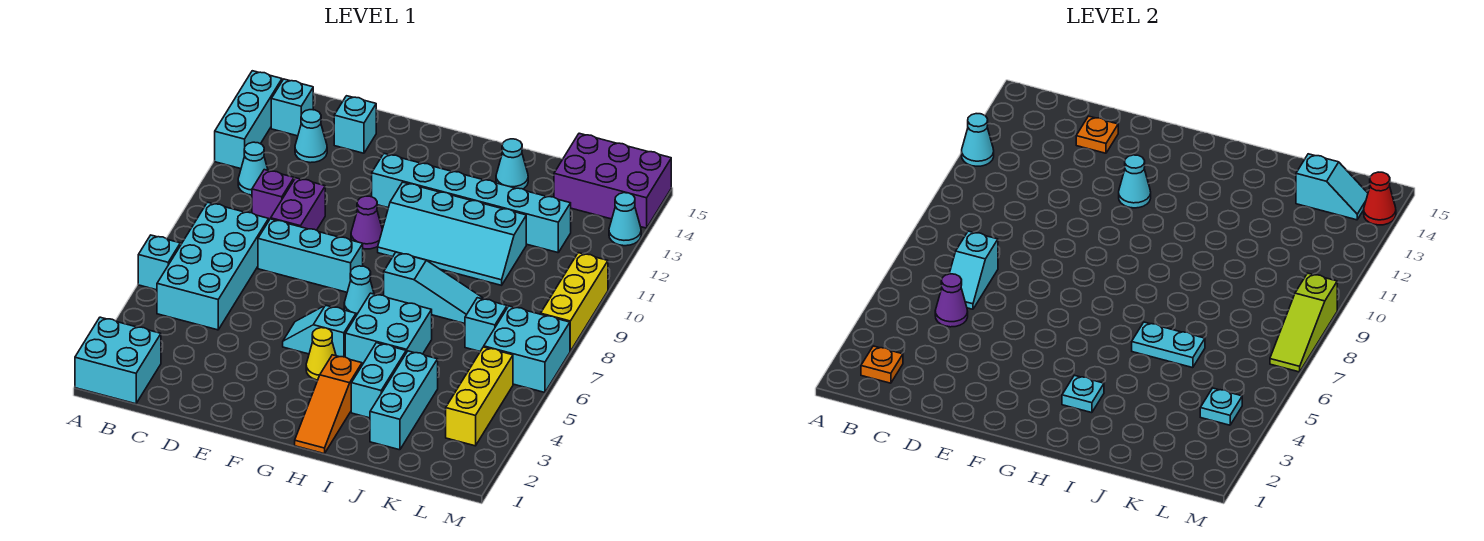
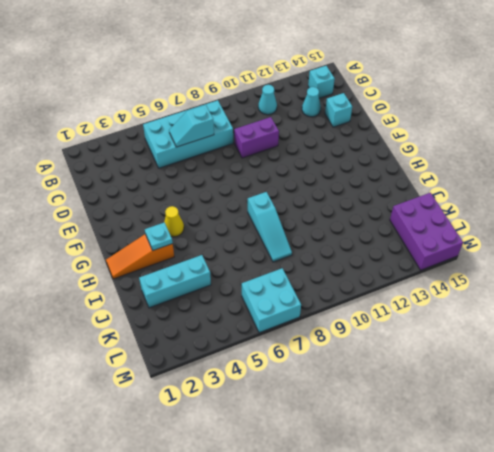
none -> cyan brick A1:B2 level 1
none -> cyan brick A6 level 1
none -> cyan brick A12:A14 level 1
none -> purple brick C10 level 1

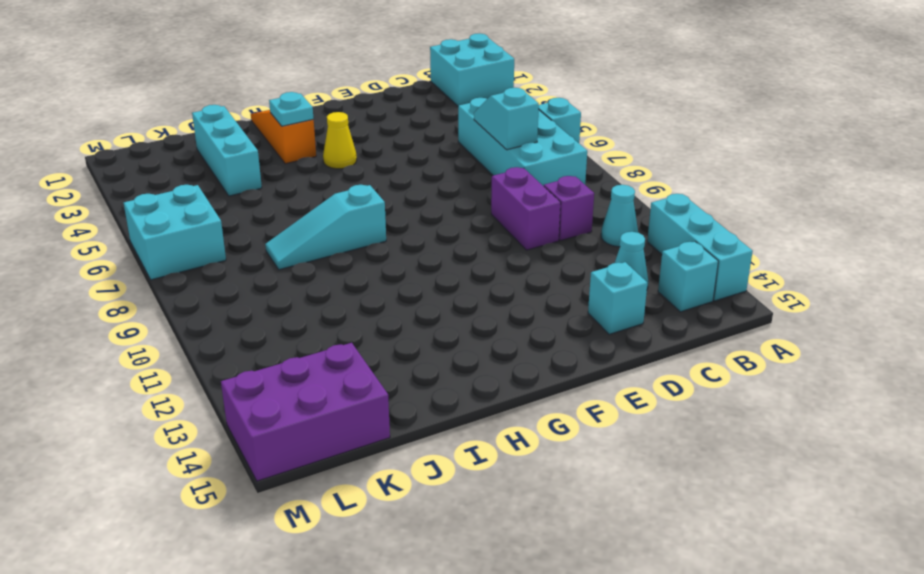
none -> cyan brick D8:F8 level 1
none -> cyan slope F5:G5 level 1 top G
none -> purple cone F10 level 1
none -> cyan brick F12:K12 level 1

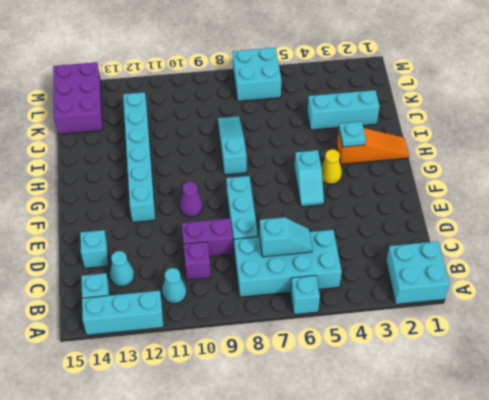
none -> cyan cone G7 level 1
none -> cyan slope G10:J11 level 1 top 11
none -> cyan brick H5:I6 level 1
none -> cyan brick I3:I4 level 1

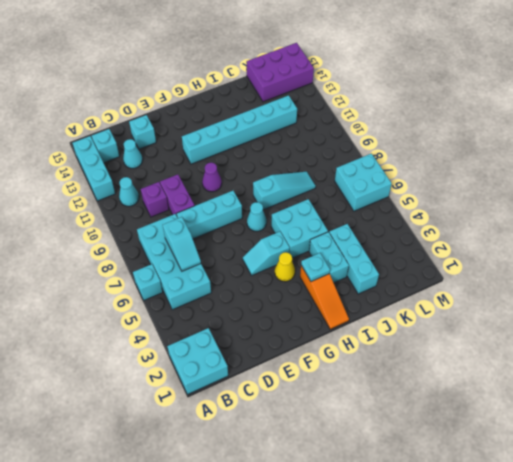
none -> cyan slope G10:J11 level 1 top 11
none -> cyan cone I14 level 1
none -> cyan brick K7 level 1
none -> yellow brick L3:L5 level 1

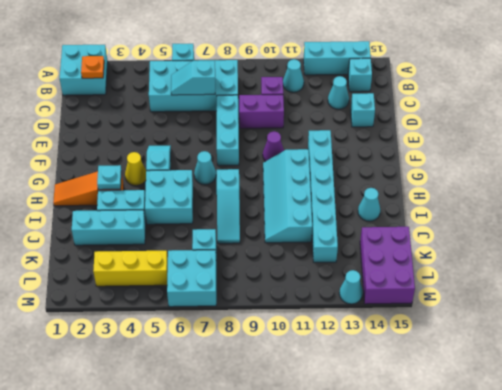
none -> yellow brick M8:M10 level 1
none -> cyan cone A12 level 2
none -> purple cone C5 level 2
none -> orange plate D14 level 2

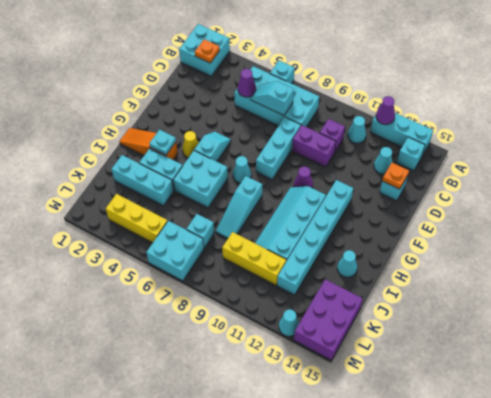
purple cone A12 level 2 -> cyan cone A12 level 2
yellow brick K9:K11 level 1 -> yellow brick M8:M10 level 1
none -> cyan cone F12 level 2
none -> cyan plate I6:J6 level 2
none -> cyan slope K14:L14 level 2 top K
none -> cyan plate L4 level 2

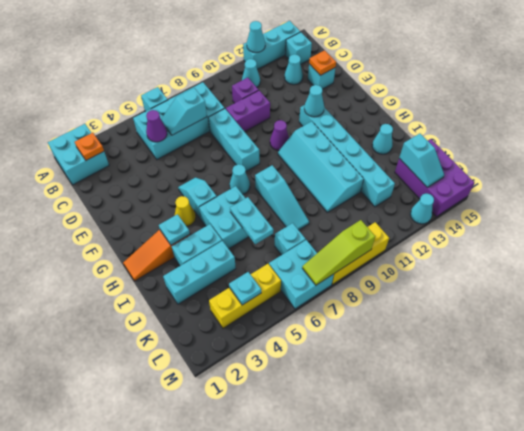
none -> red cone M14 level 2

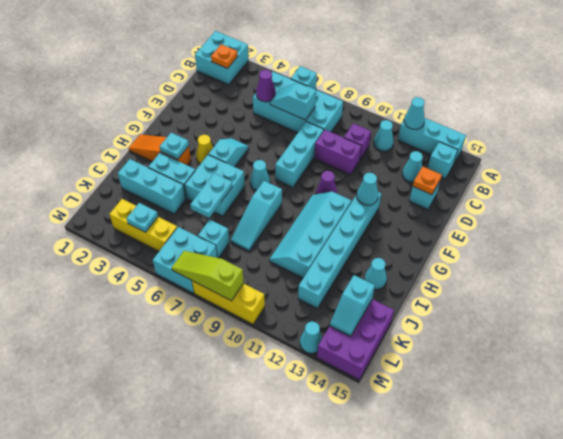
none -> red cone M14 level 2

